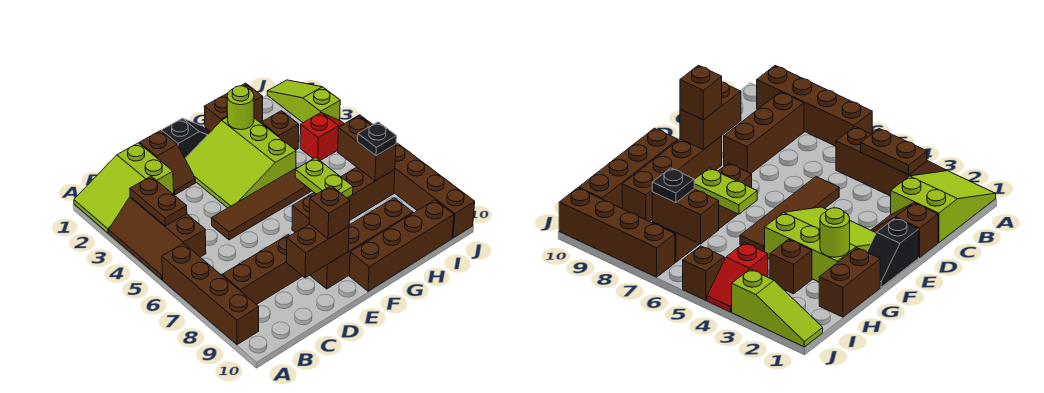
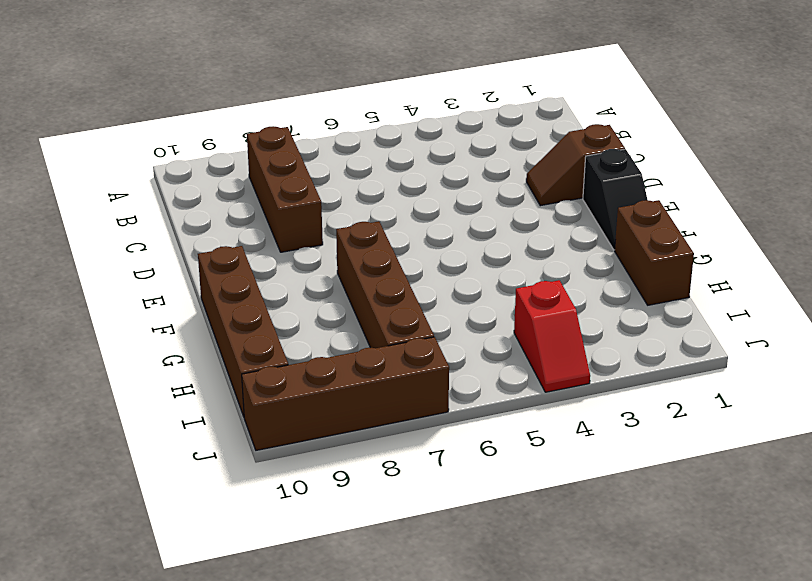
none -> lime slope A1:C2 level 1 top C
none -> brown slope A3:B5 level 1 top B
none -> brown brick A6:A9 level 1

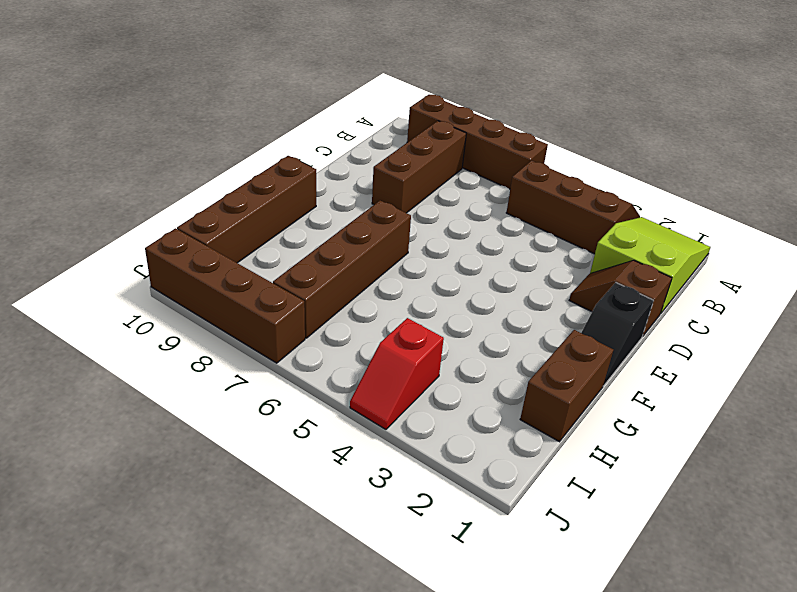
none -> brown tile D5:G5 level 1
none -> lime slope E2:G4 level 1 top G
none -> brown brick E9:H9 level 1

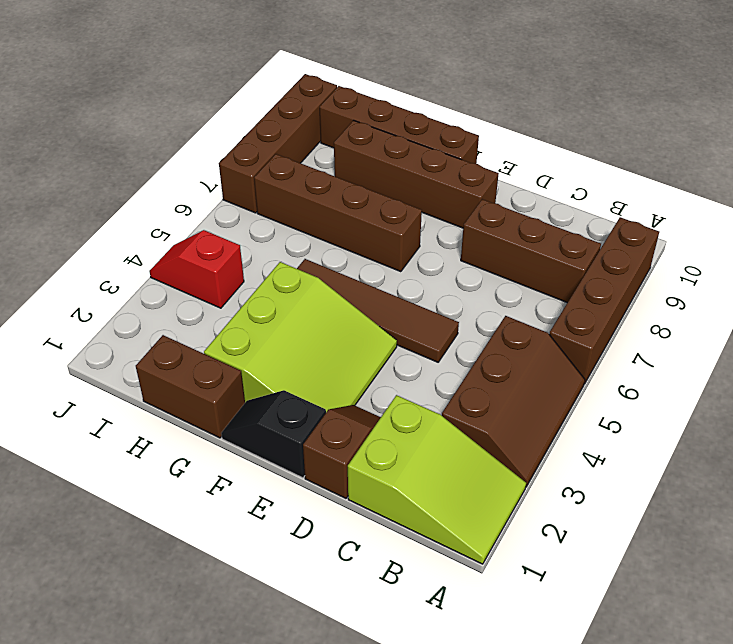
none -> brown brick H3 level 1
none -> lime slope J1:J3 level 1 top 3
none -> brown brick J5 level 1

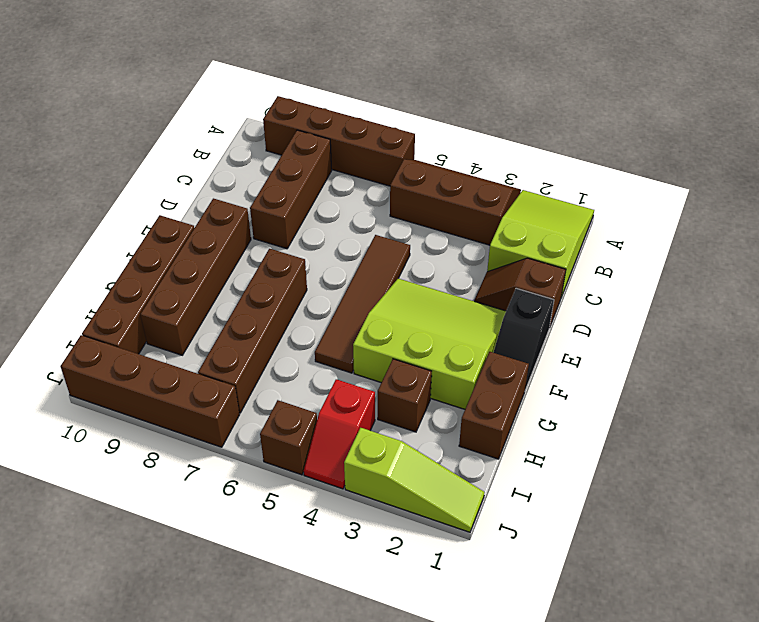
none -> brown plate B3:B4 level 2
none -> brown brick D9:E9 level 2
none -> lime round brick G2 level 2

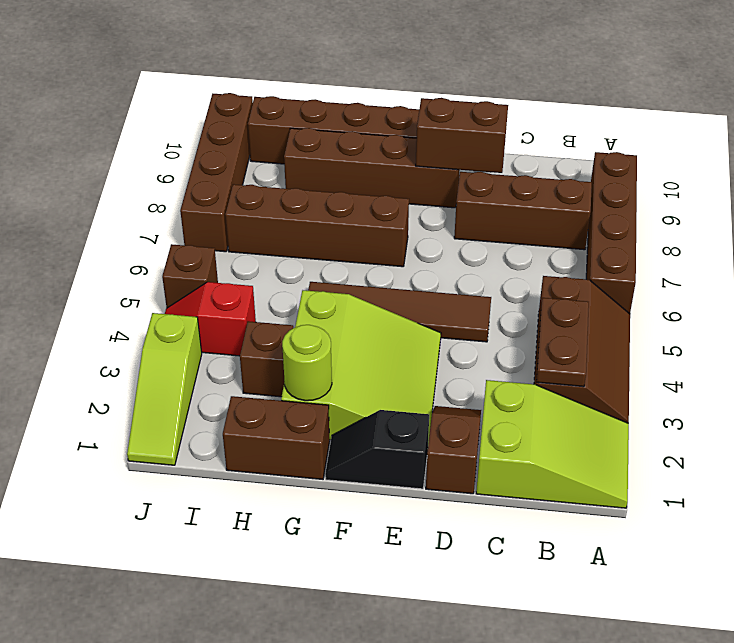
none -> lime plate G6:G7 level 2
none -> brown brick I6:I7 level 2
none -> brown brick E9 level 3

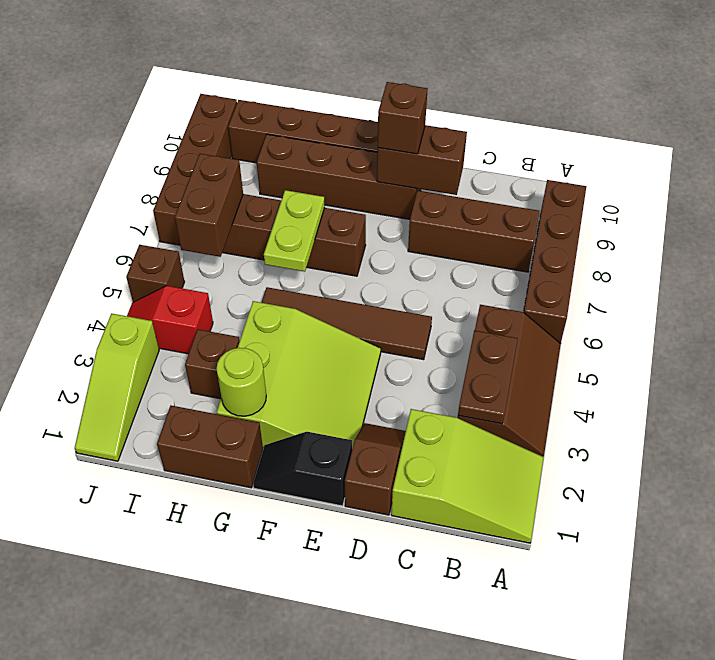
none -> black plate I7 level 3

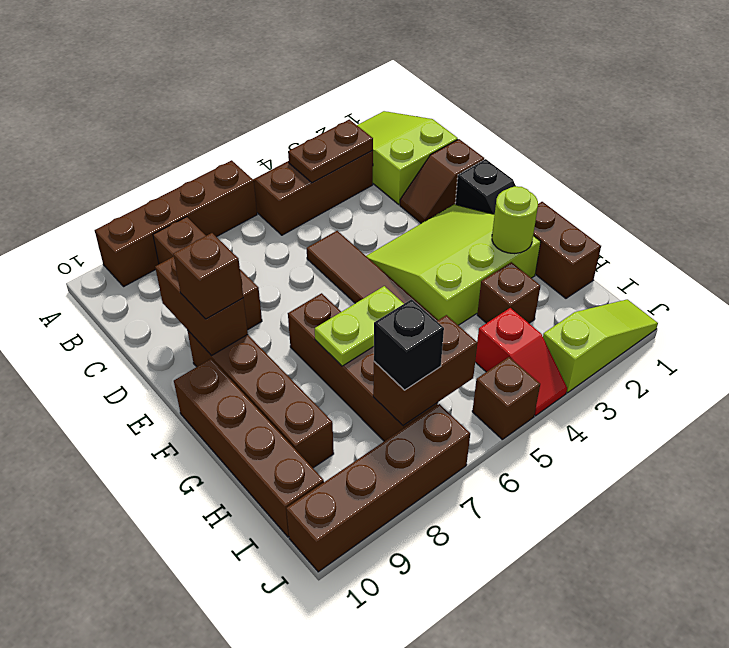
black brick I7 level 3 -> black plate I7 level 3

